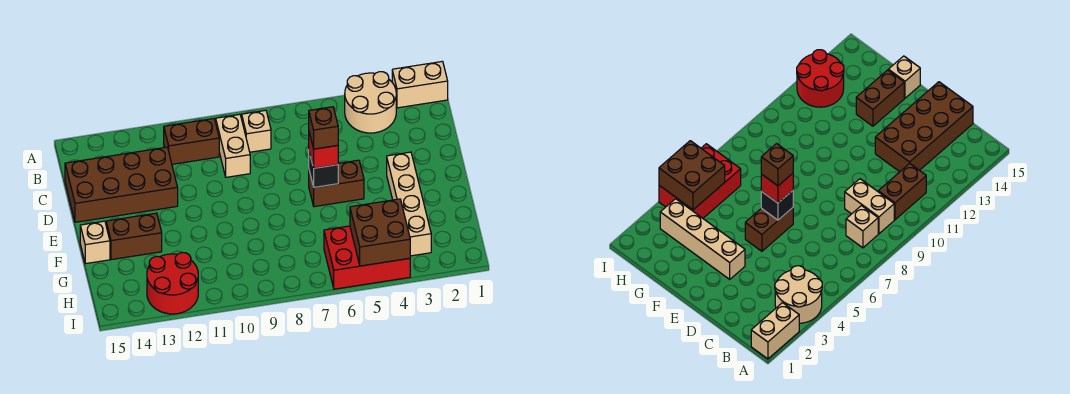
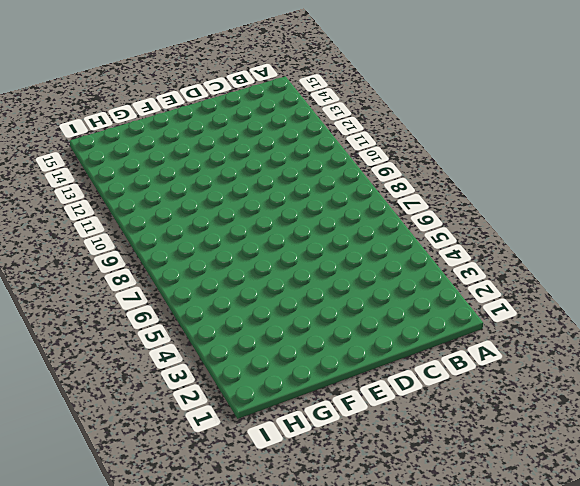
none -> tan brick A1:A2 level 1
none -> tan round brick A3:B4 level 1
none -> tan brick B8 level 1

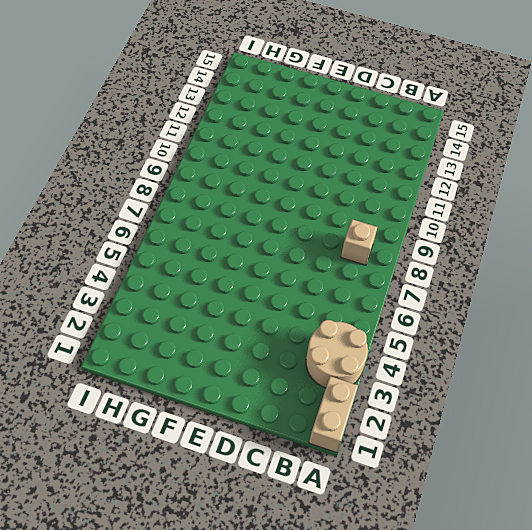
none -> tan brick B9:C9 level 1
none -> brown brick B10:B11 level 1
none -> brown brick C12:D15 level 1

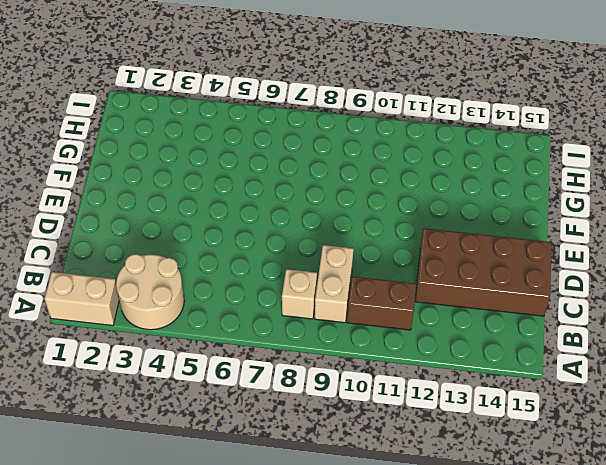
none -> tan brick E3:H3 level 1
none -> brown brick E5:E6 level 1
none -> brown brick F13:F14 level 1

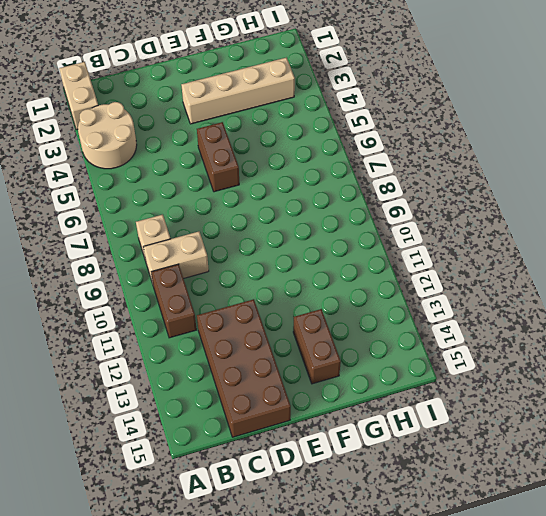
none -> tan brick F15 level 1
none -> red brick H4:I6 level 1
none -> red round brick H12:I13 level 1

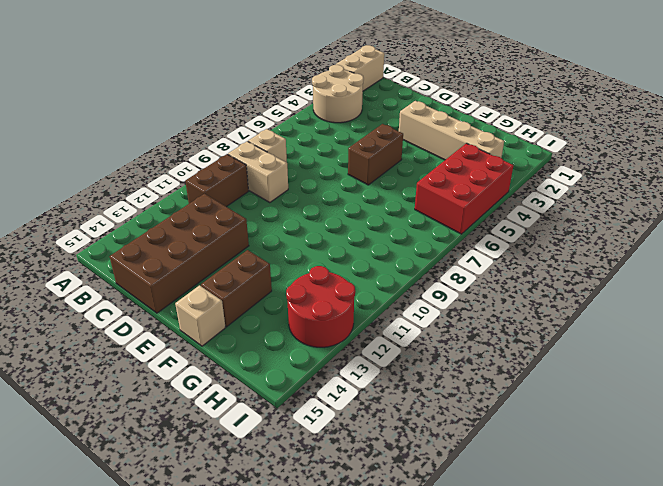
none -> black brick E6 level 2
none -> brown brick H4:I5 level 2
none -> red brick E6 level 3

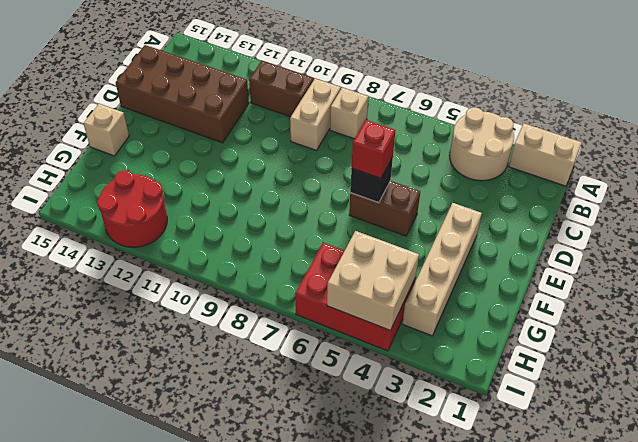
tan brick H4:I5 level 2 -> brown brick H4:I5 level 2
none -> brown brick F13:F14 level 1
none -> brown brick E6 level 4

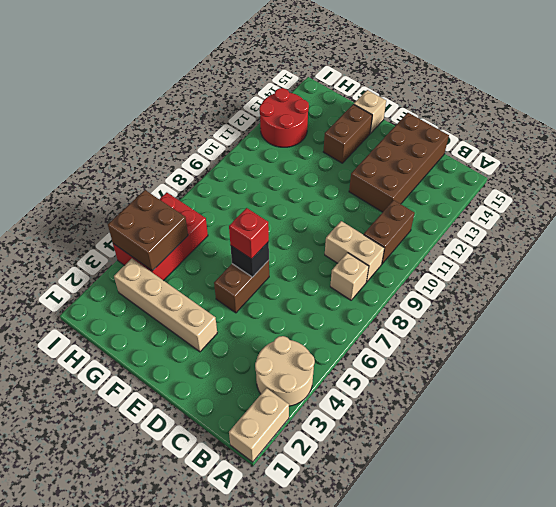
none -> brown brick E6 level 4

